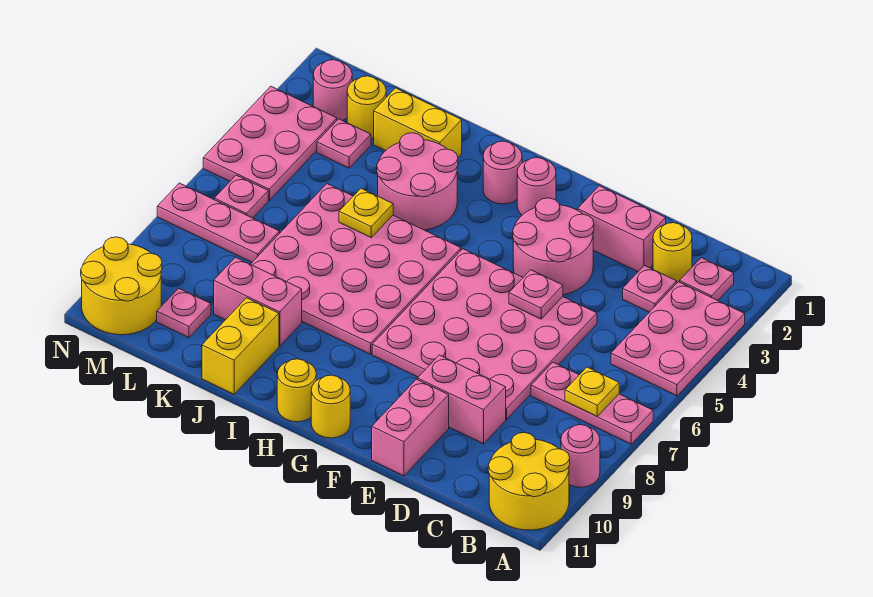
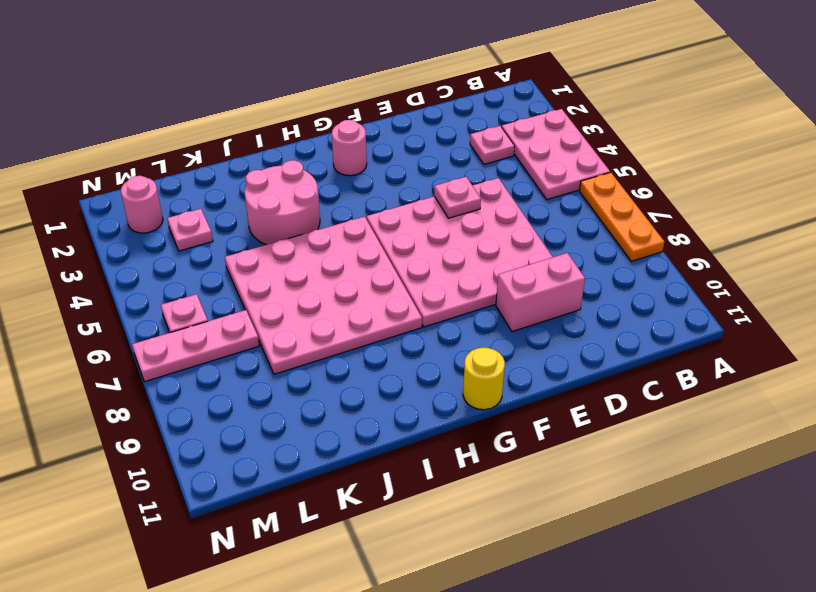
orange plate A6:A8 level 1 -> pink plate A7:C7 level 1
none -> pink round brick A9 level 1
none -> yellow round brick A10:B11 level 1
none -> pink plate B2 level 1
none -> yellow round brick C2 level 1

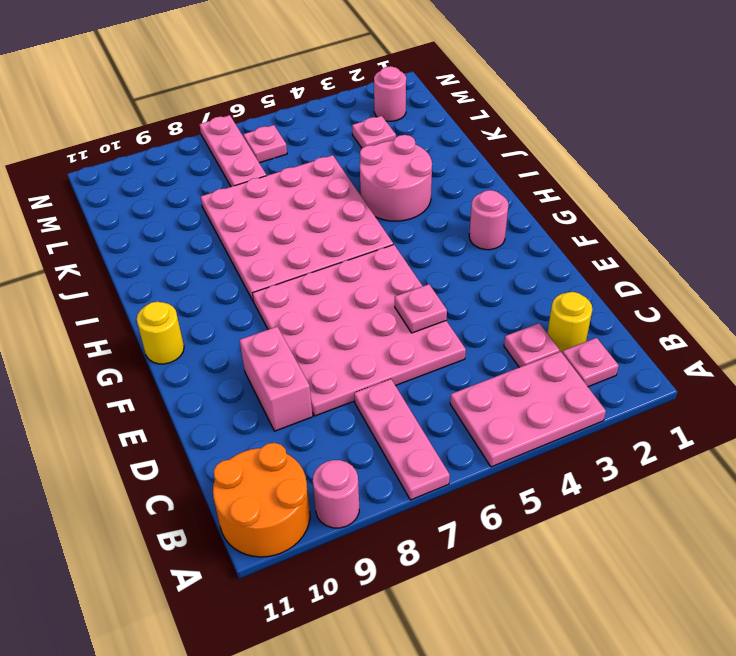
orange round brick A10:B11 level 1 -> yellow round brick A10:B11 level 1
none -> pink brick D2:E2 level 1
none -> pink round brick E3:F4 level 1
none -> pink brick E10:E11 level 1
none -> pink round brick H2 level 1

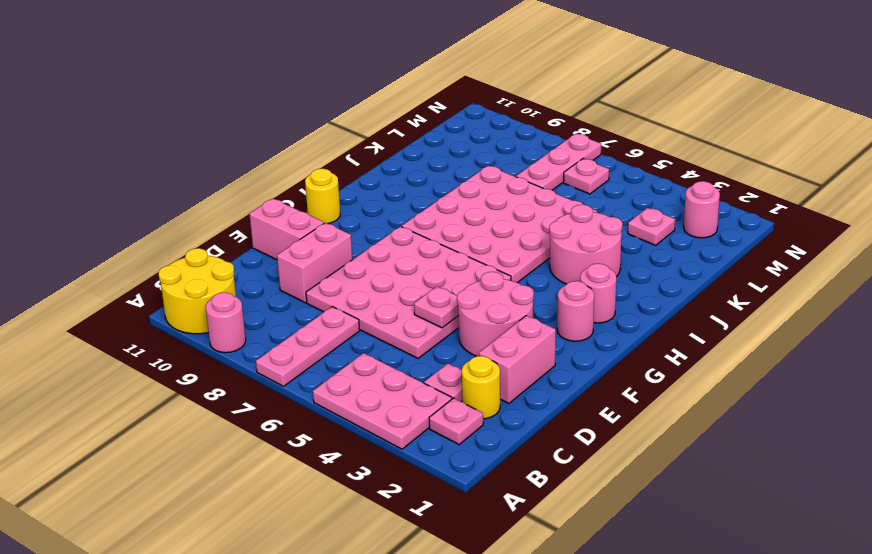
none -> yellow round brick H11 level 1
none -> yellow brick J2:K2 level 1
none -> pink brick J9:K9 level 1
none -> yellow brick J10:J11 level 1

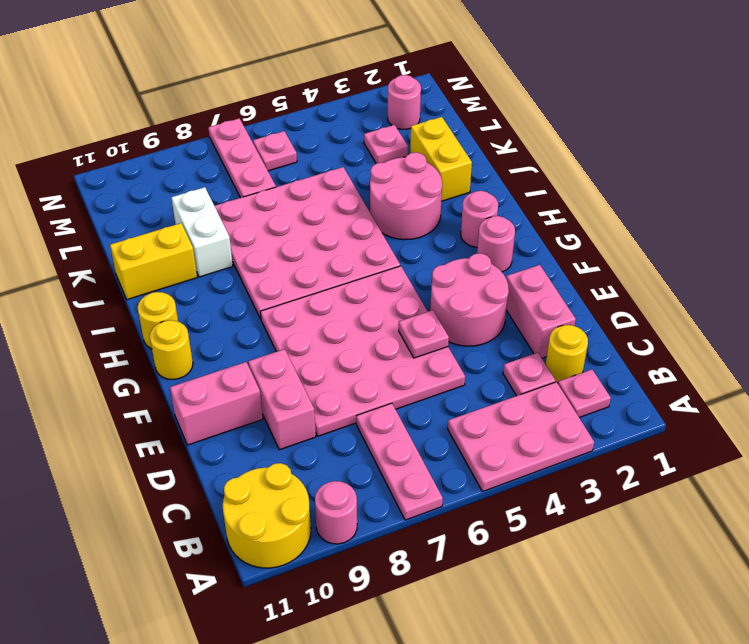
white brick J9:K9 level 1 -> pink brick J9:K9 level 1
none -> yellow round brick L2 level 1
none -> pink plate L10 level 1
none -> pink plate M3:N5 level 1
none -> yellow round brick M10:N11 level 1

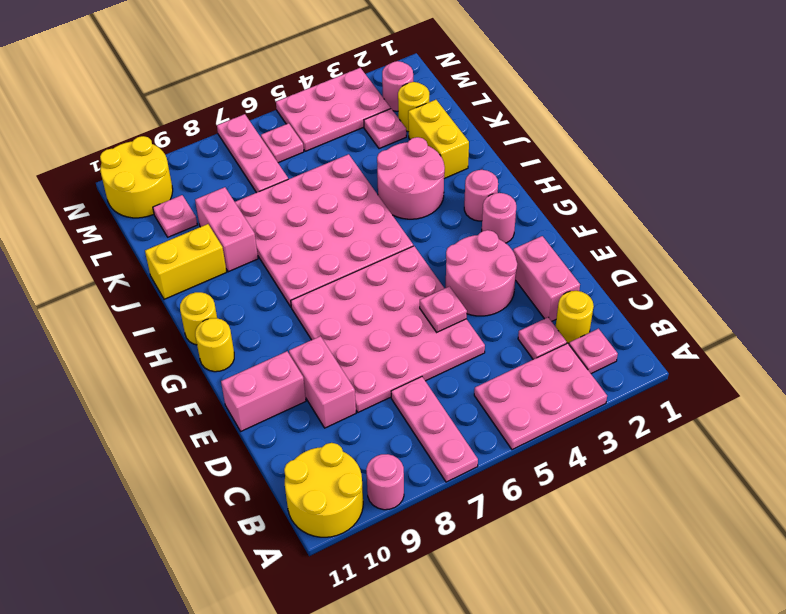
none -> yellow plate B7 level 2
none -> yellow plate J5 level 2

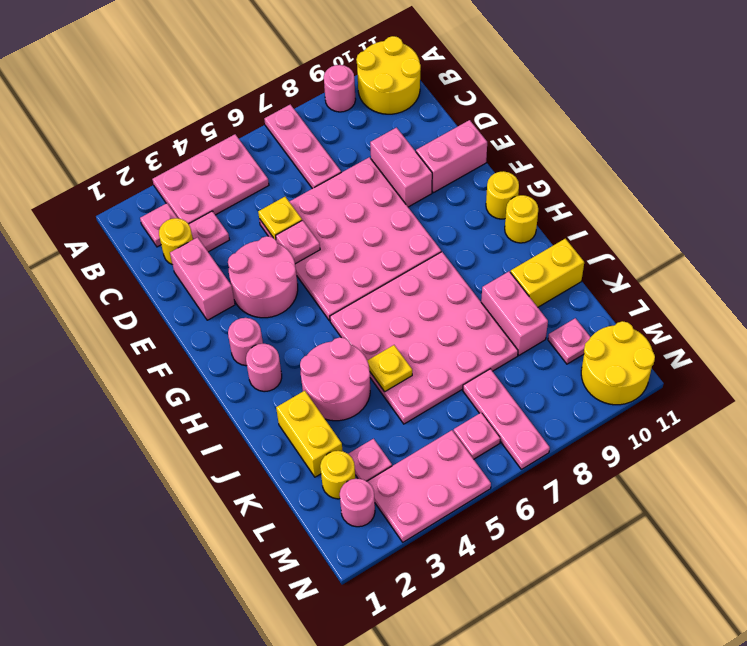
yellow plate D5 level 2 -> yellow plate B7 level 2

